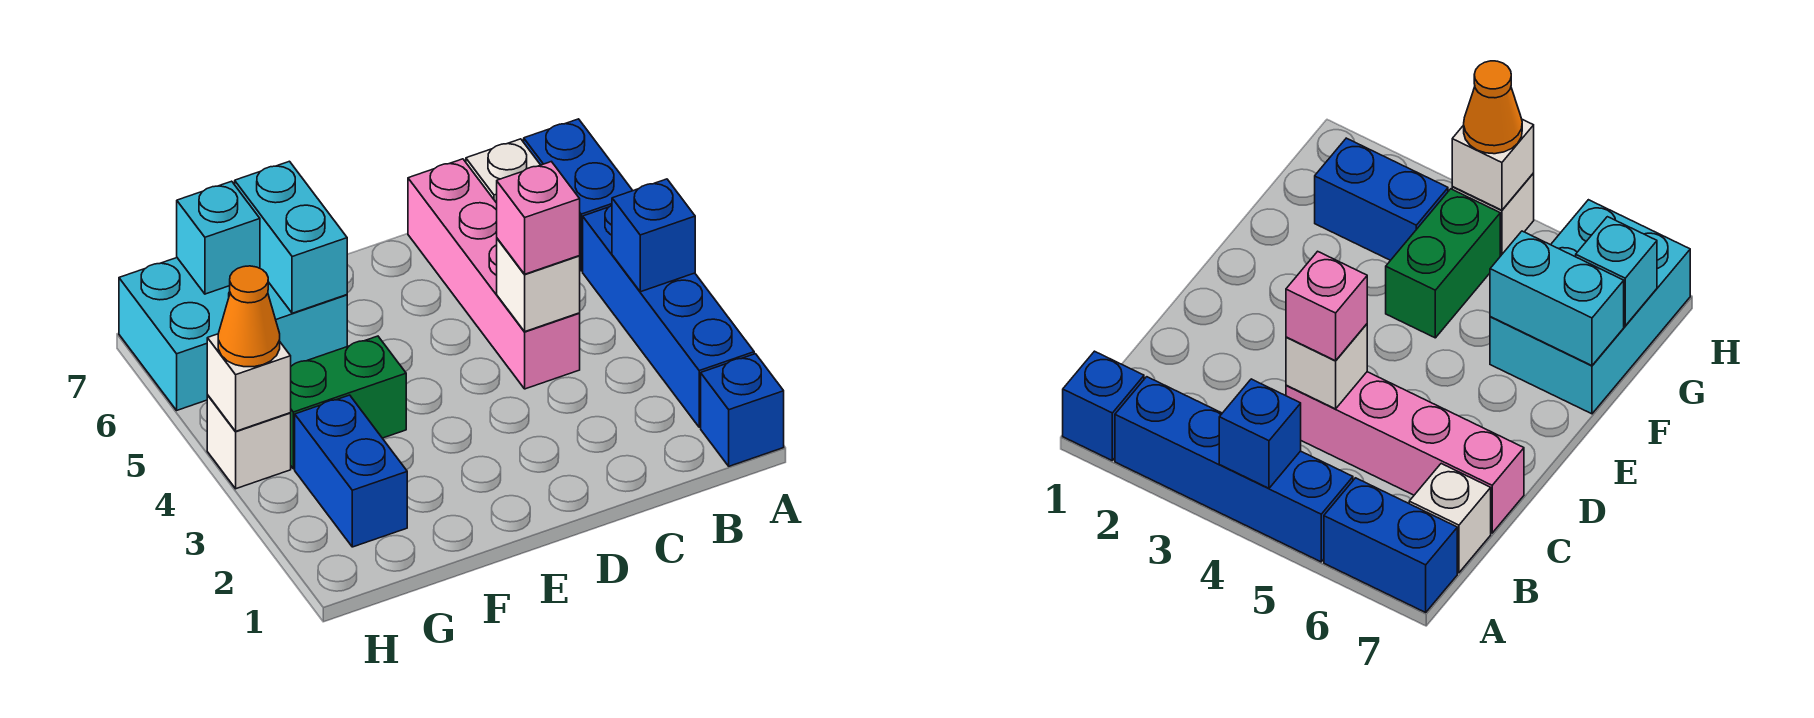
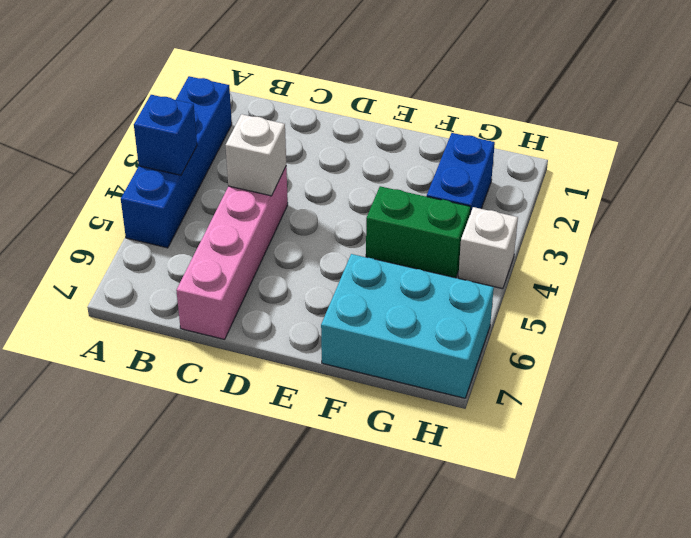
none -> blue brick A1 level 1
none -> blue brick A6:A7 level 1
none -> white brick B7 level 1

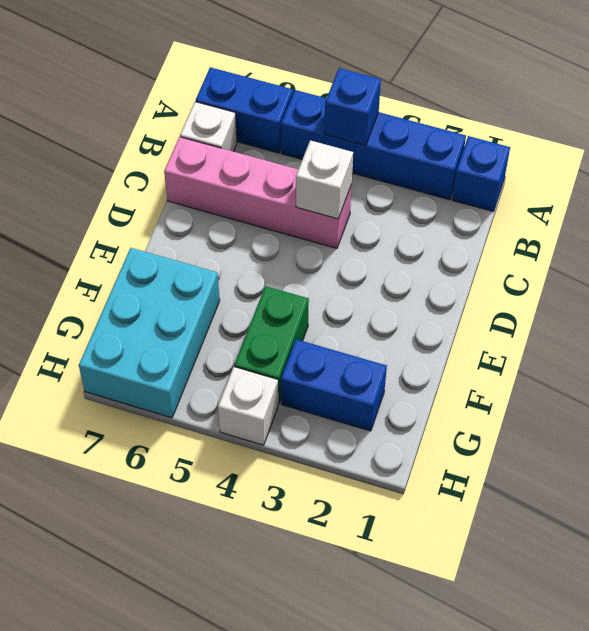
none -> cyan brick F6:F7 level 2
none -> cyan brick G7 level 2
none -> white brick H4 level 2

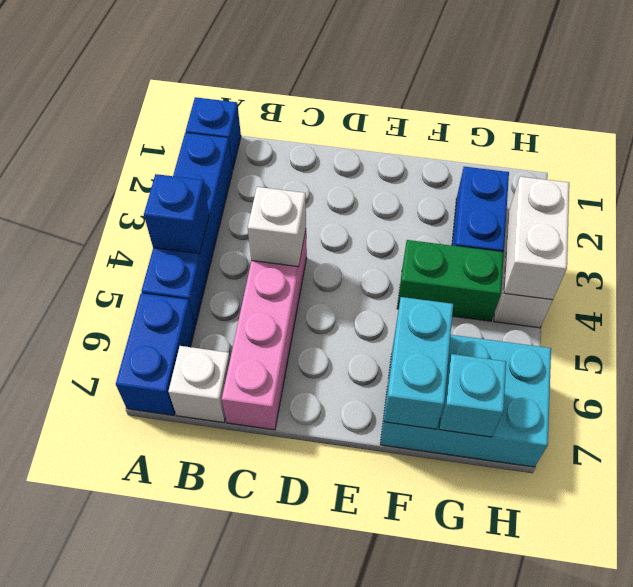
white brick H3:H4 level 2 -> white brick H4 level 2
none -> pink brick C4 level 3
none -> orange cone H4 level 3

